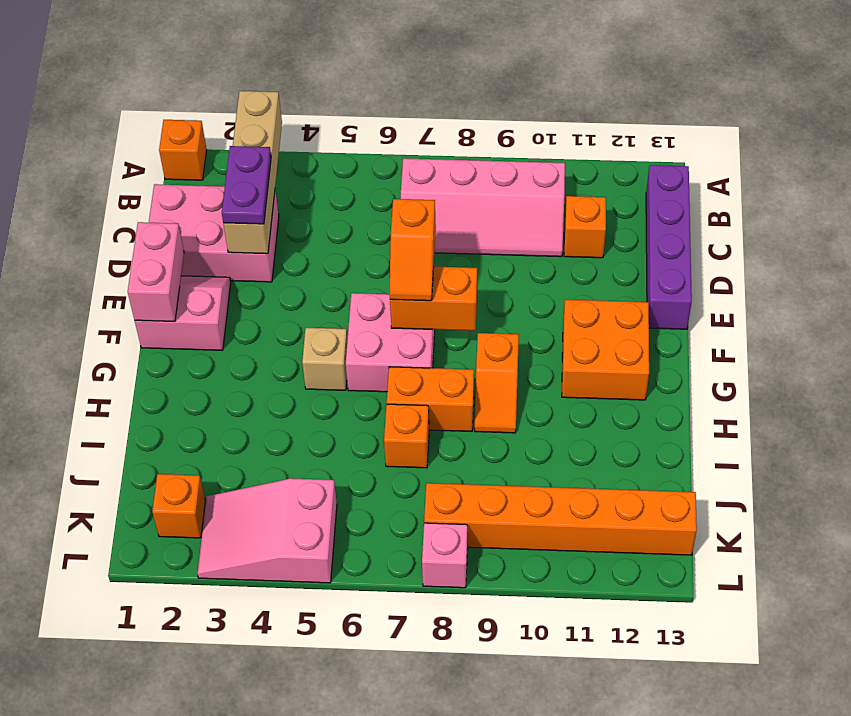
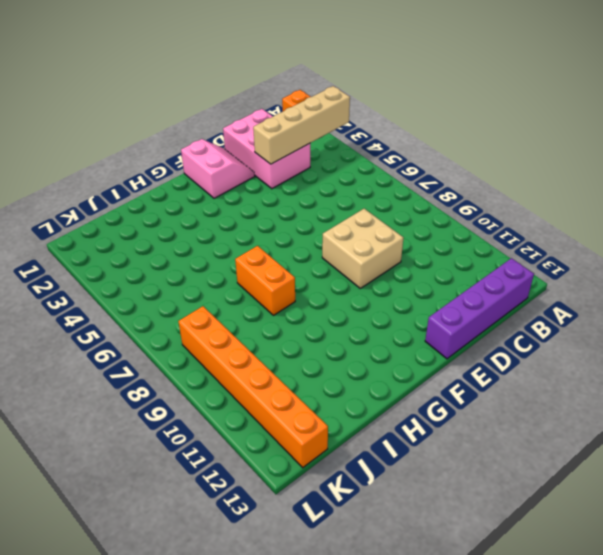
tan brick D8:E9 level 1 -> none
none -> pink slope B7:C10 level 1 top B
none -> orange brick C11 level 1
none -> pink brick F6:G7 level 1

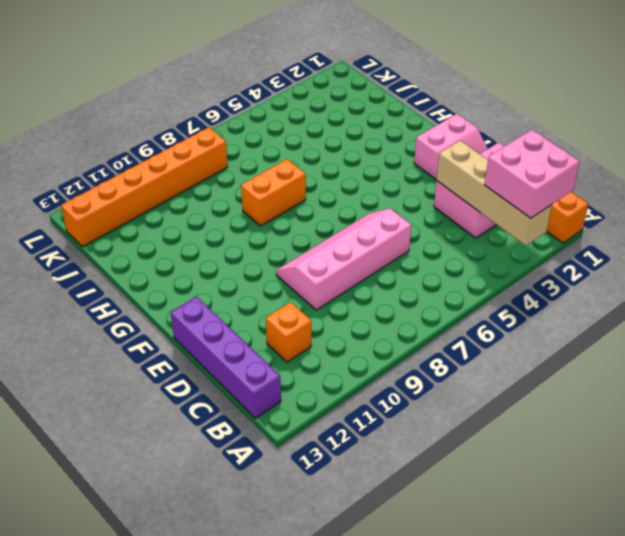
pink brick A2:B3 level 3 -> pink brick F6:G7 level 1
pink slope D6:E9 level 1 top D -> pink slope B7:C10 level 1 top B
none -> orange brick F11:G12 level 1
none -> tan brick G5 level 1
none -> orange slope G9:H9 level 1 top G

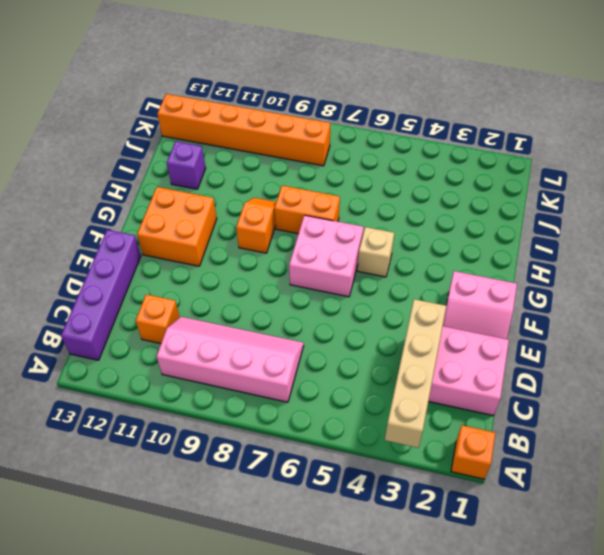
purple brick I12 level 1 -> none
none -> orange brick I7 level 1
none -> orange brick K2 level 1
none -> pink slope K3:L5 level 1 top 5

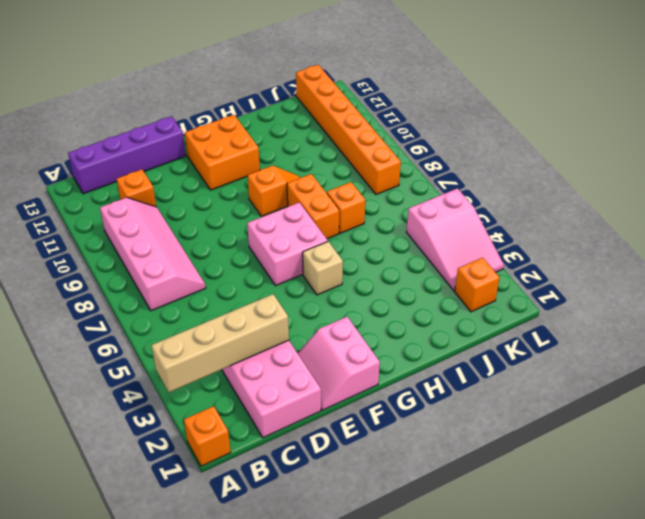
none -> pink brick L8 level 1
none -> pink brick E1:F1 level 2
none -> orange brick F7:F8 level 2

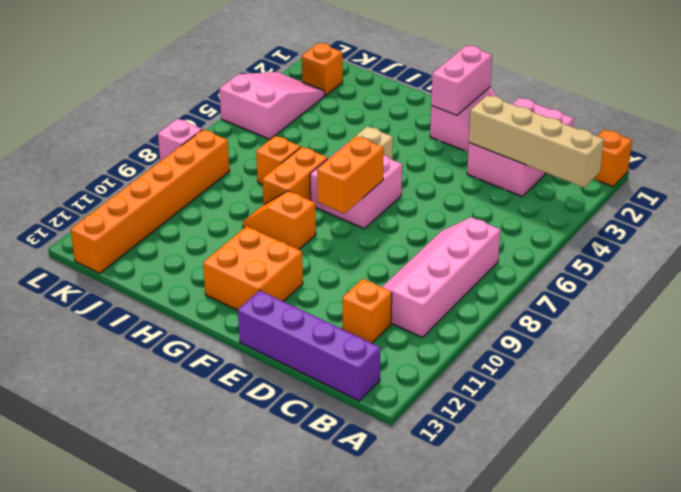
pink brick F1:F2 level 2 -> pink brick E1:F1 level 2
none -> purple plate C3:D3 level 3
none -> orange slope E7:F7 level 3 top E

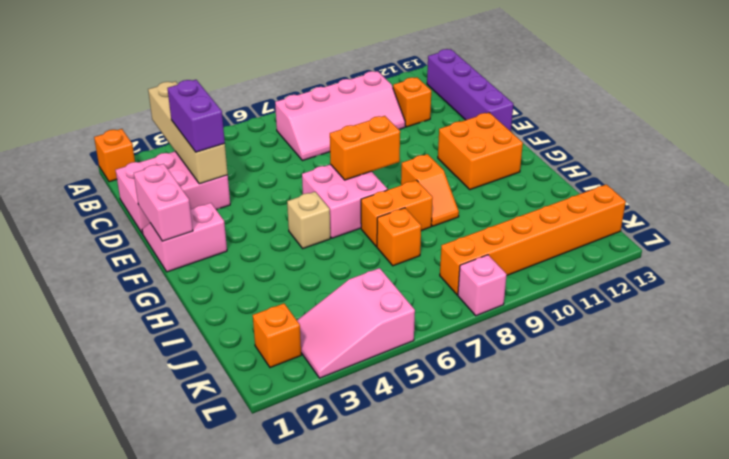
purple brick C3:D3 level 3 -> purple plate C3:D3 level 3
none -> orange slope E7:F7 level 3 top E

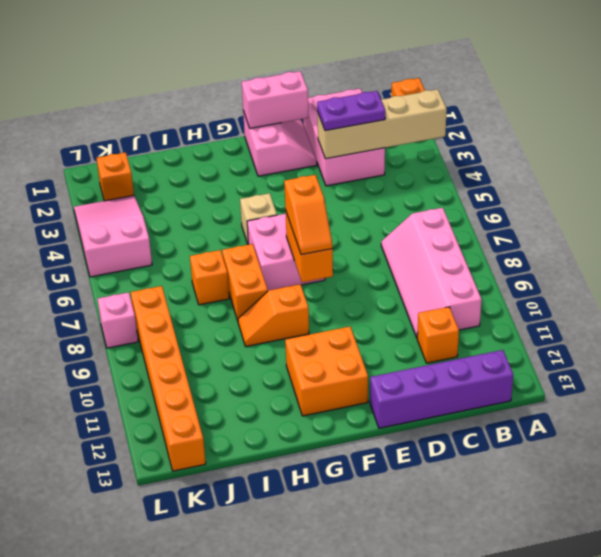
orange slope F7:F8 level 3 top 7 -> orange slope E7:F7 level 3 top E

